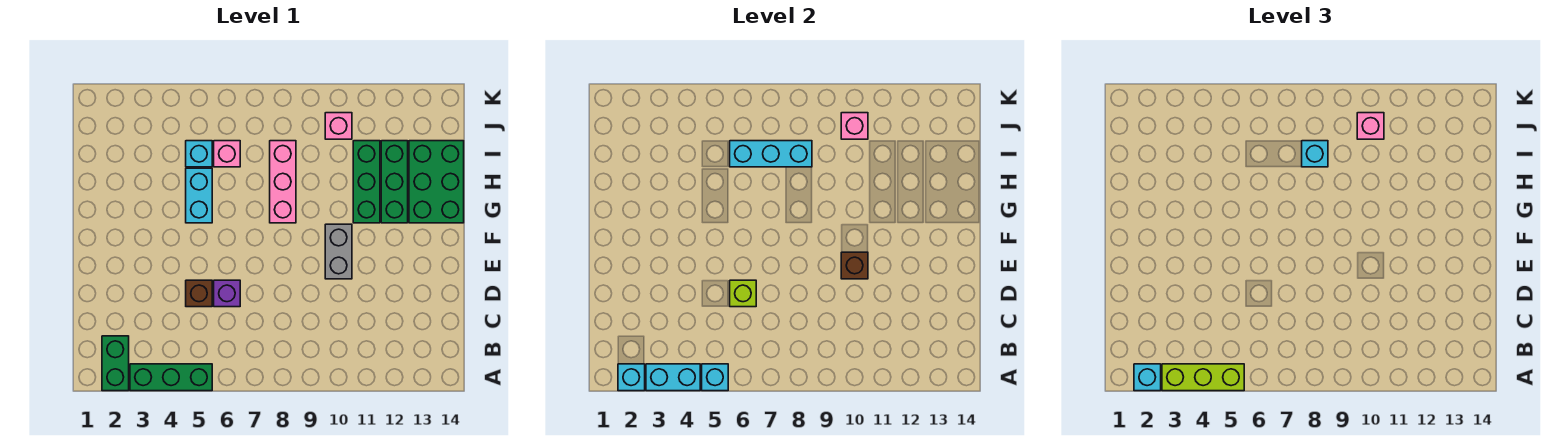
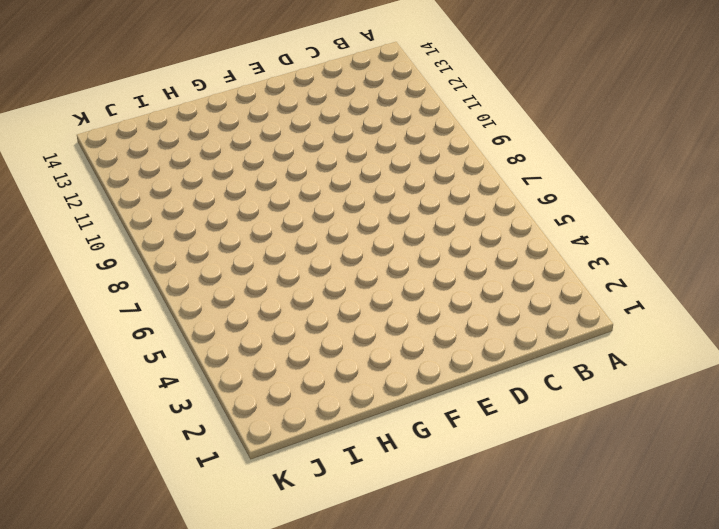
none -> green brick A2:B2 level 1
none -> green brick A3:A5 level 1
none -> brown brick D5 level 1

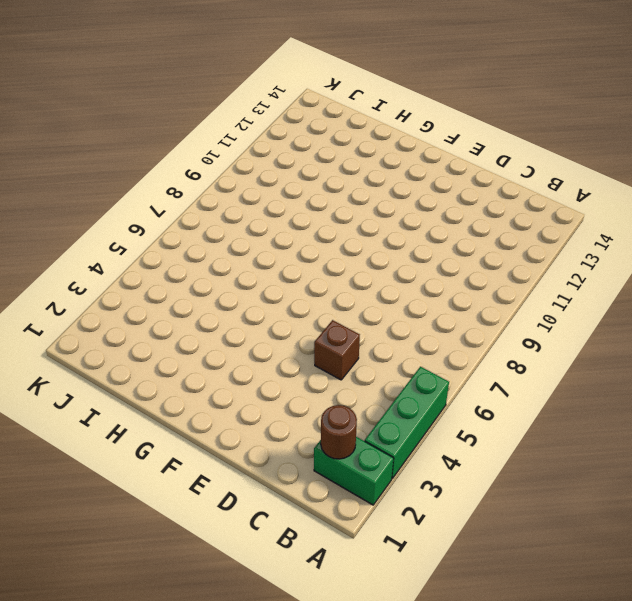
brown round brick B2 level 2 -> none
none -> purple brick D6 level 1
none -> grey brick E10:F10 level 1
none -> cyan brick G5:H5 level 1

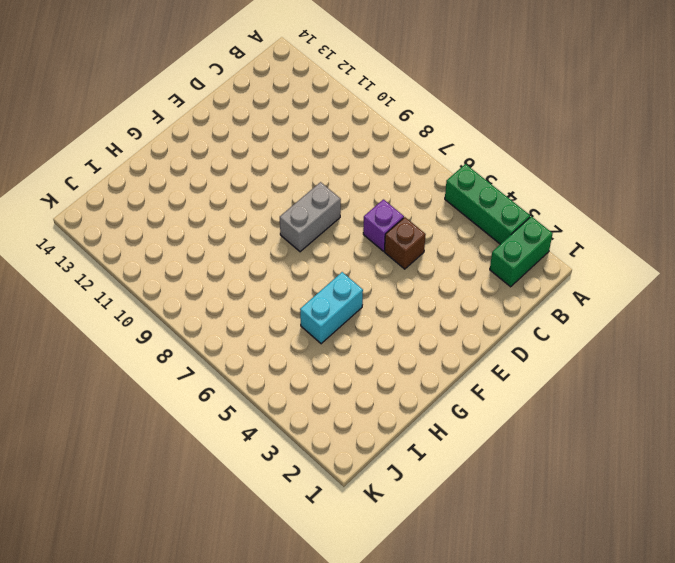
grey brick E8:F8 level 1 -> grey brick E10:F10 level 1
none -> pink brick G8:I8 level 1
none -> green brick G11:I11 level 1
none -> green brick G12:I12 level 1

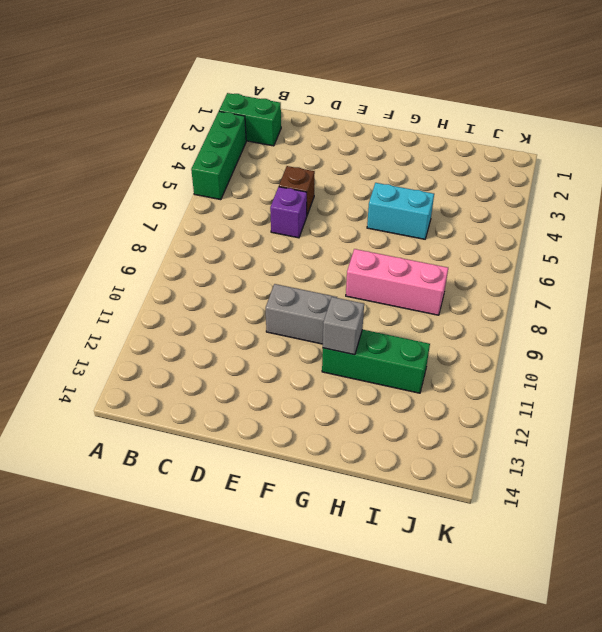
grey brick G11 level 2 -> none
none -> green brick G12:I12 level 1
none -> green brick G13:I14 level 1
none -> cyan brick I5 level 1

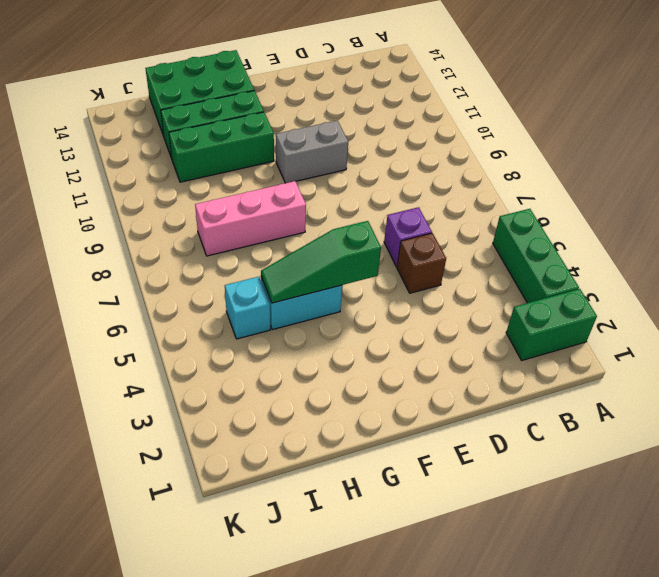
green slope F5:H5 level 2 top F -> none
none -> pink brick I6 level 1
none -> pink brick J10 level 1
none -> cyan brick A2 level 2

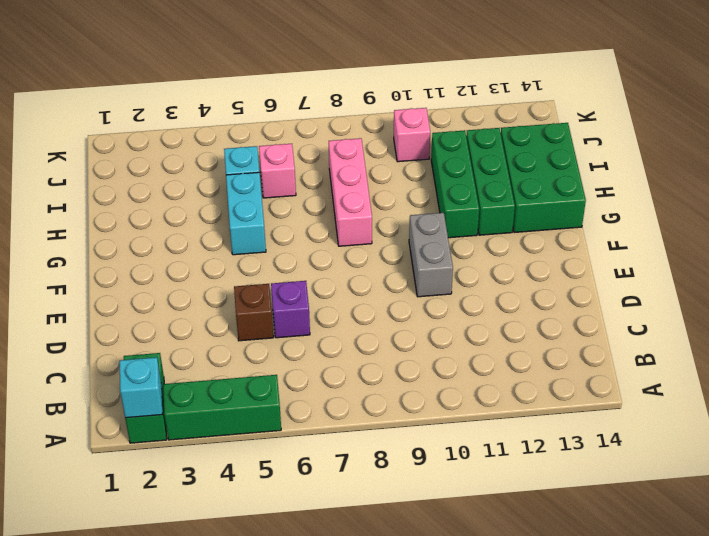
none -> cyan brick A3:A4 level 2
none -> cyan brick A5 level 2
none -> lime brick D6 level 2

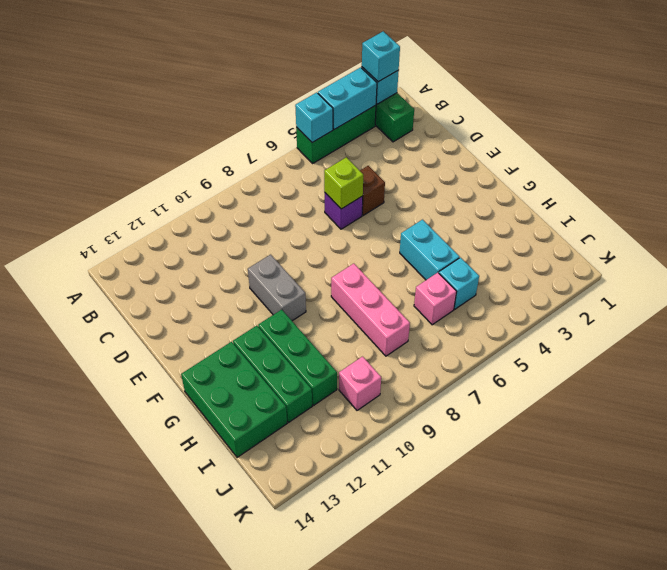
none -> brown brick E10 level 2
none -> cyan brick I6:I8 level 2
none -> pink brick J10 level 2

